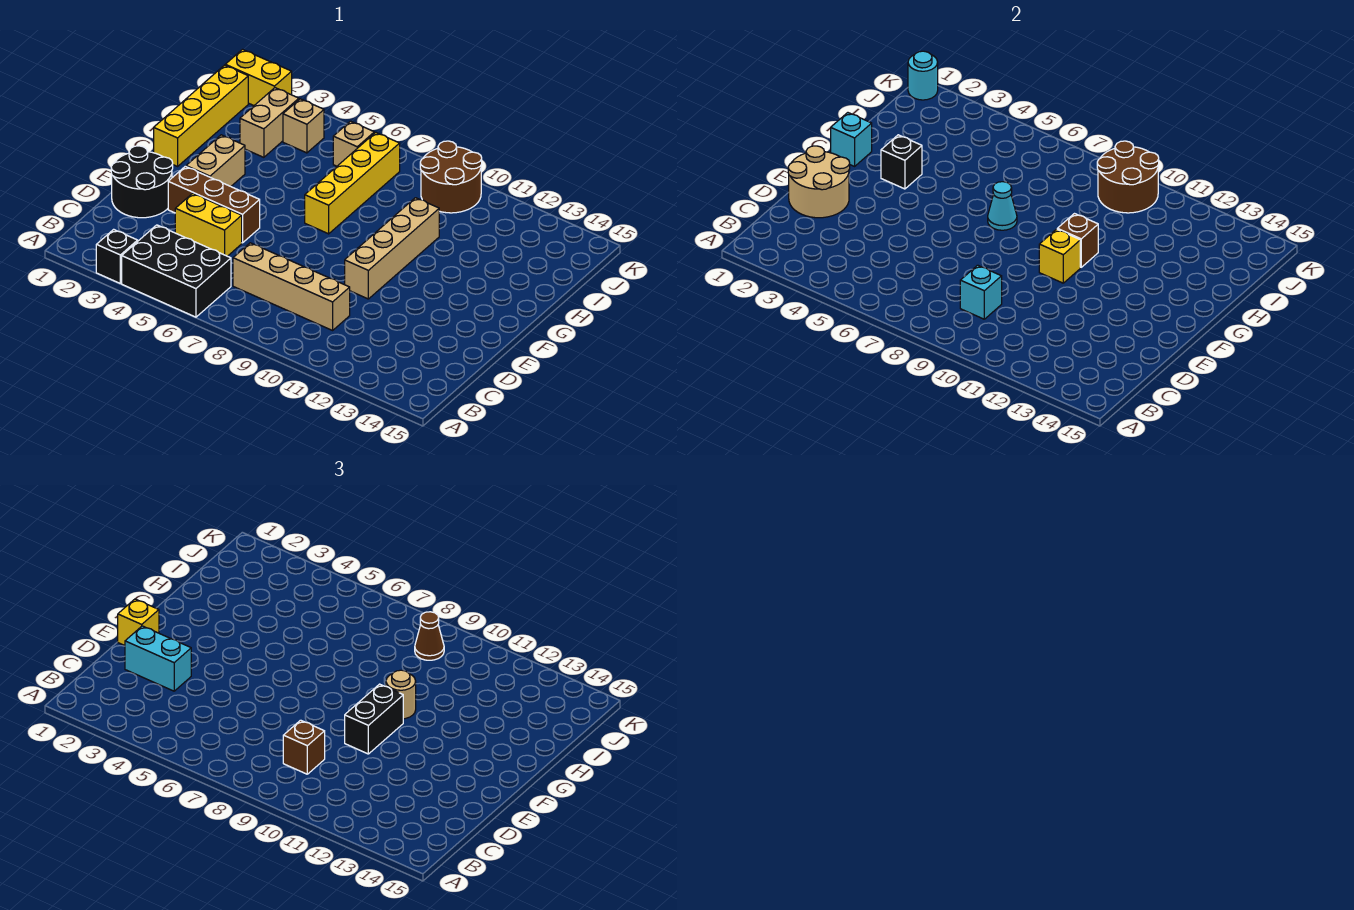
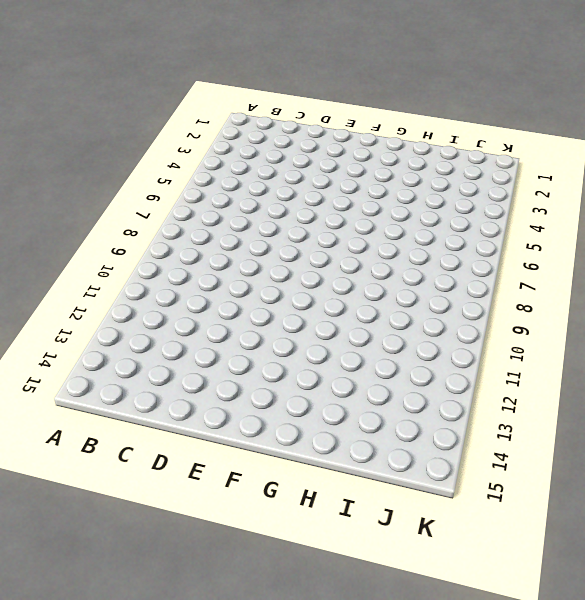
none -> black brick A3 level 1
none -> black brick A4:B6 level 1
none -> tan brick C7:C10 level 1
none -> black round brick D1:E2 level 1

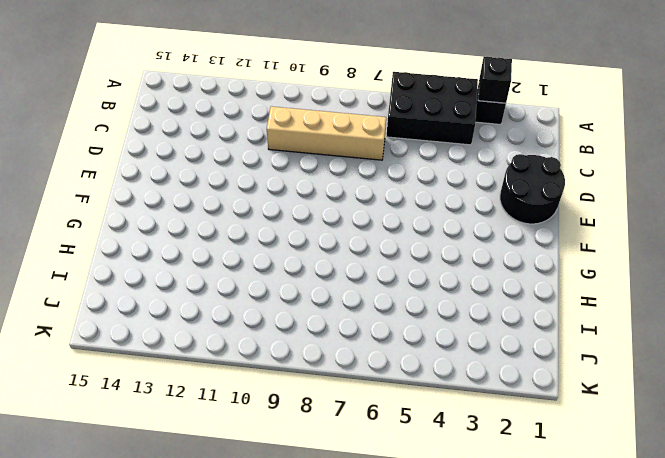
black brick A3 level 2 -> black brick G3 level 2
none -> yellow brick D4:D5 level 1
none -> brown brick E3:E5 level 1
none -> tan brick E10:H10 level 1
none -> tan brick F3:G3 level 1

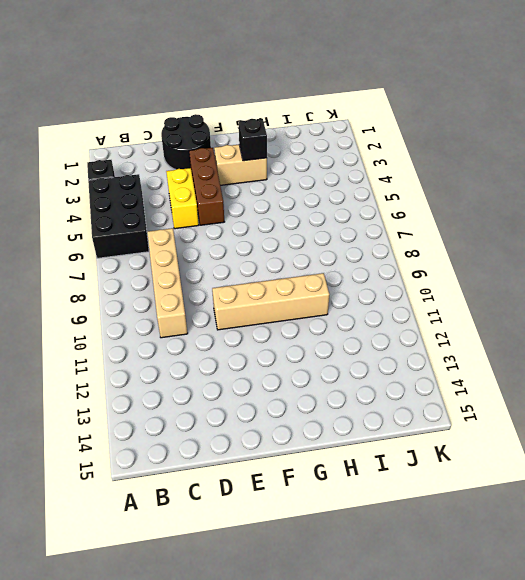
none -> yellow brick G1:J1 level 1
none -> yellow brick G7:J7 level 1
none -> tan brick I3:J3 level 1
none -> tan brick J4 level 1

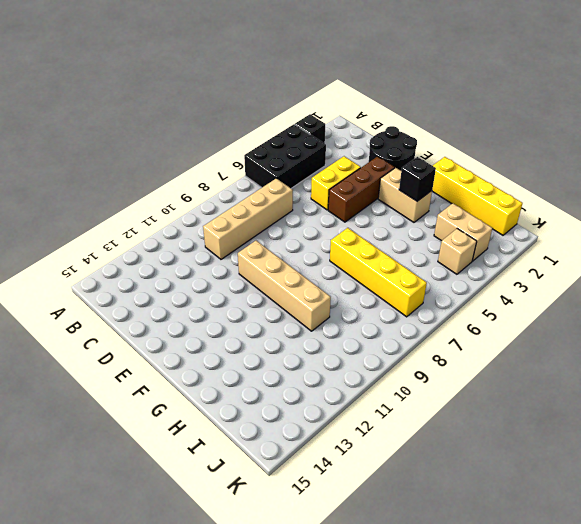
none -> tan brick J6 level 1
none -> brown round brick J9:K10 level 1
none -> yellow brick K1:K2 level 1
none -> cyan brick C9 level 2

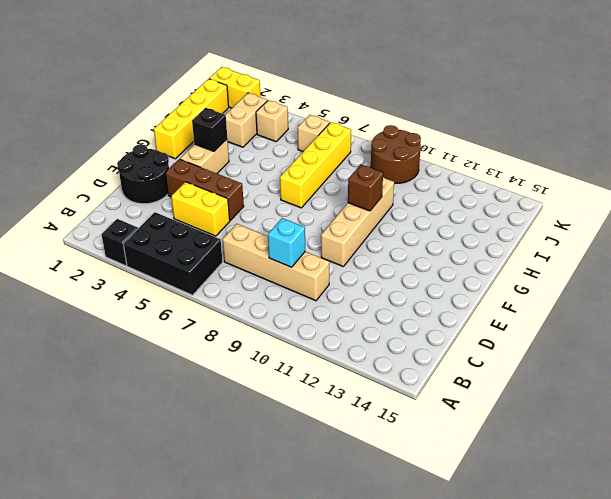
none -> tan round brick D1:E2 level 2
none -> yellow brick F10 level 2
none -> cyan brick G1 level 2
none -> cyan cone G7 level 2

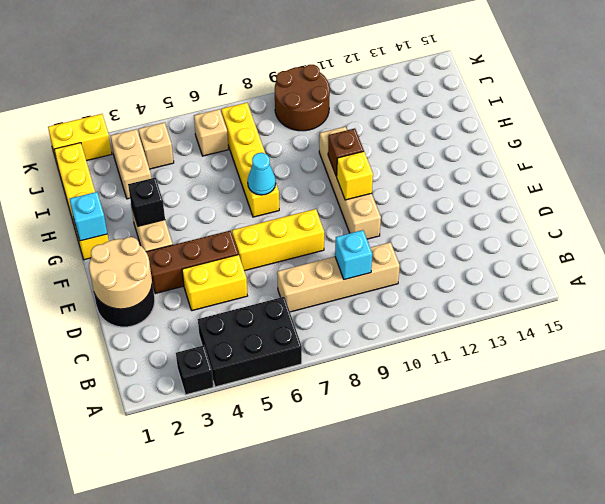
yellow brick E6:E8 level 1 -> none
none -> brown round brick J9:K10 level 2
none -> cyan round brick K1 level 2
none -> brown brick C9 level 3
none -> cyan brick D2:D3 level 3

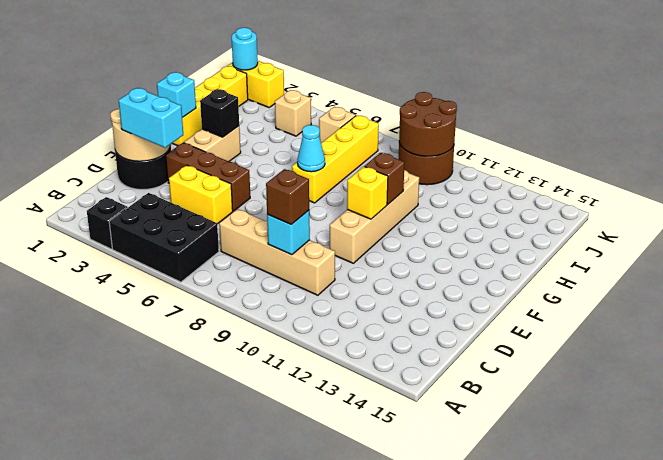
none -> tan brick I3:J3 level 1
none -> yellow brick E1 level 3
none -> black brick E10:F10 level 3
none -> tan round brick G10 level 3

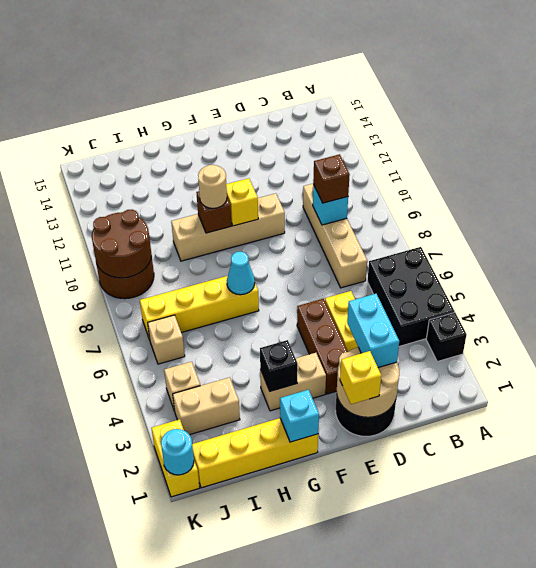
none -> black brick E10:F10 level 3
none -> brown cone J9 level 3

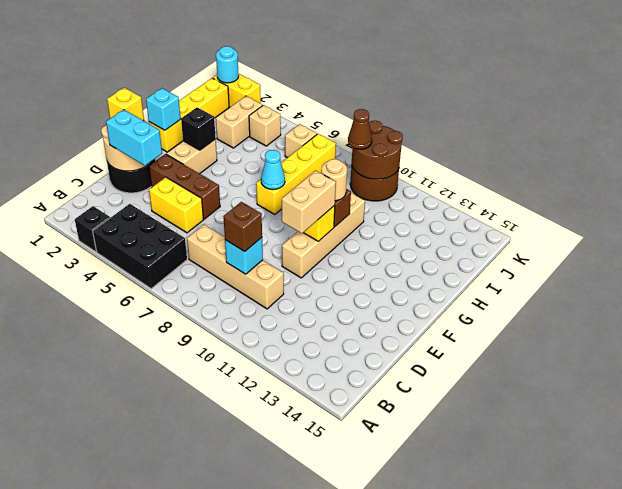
tan brick E10:F10 level 3 -> black brick E10:F10 level 3

